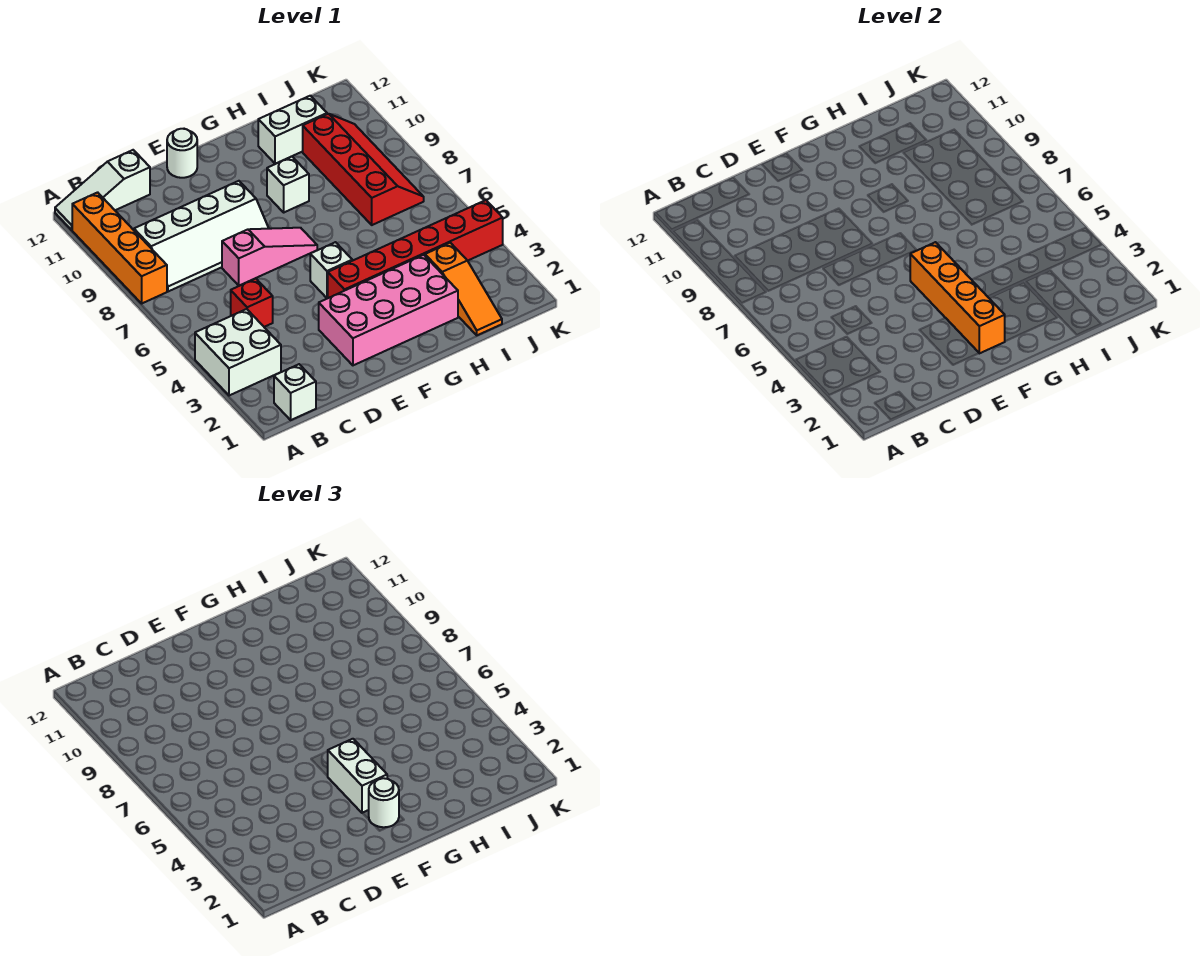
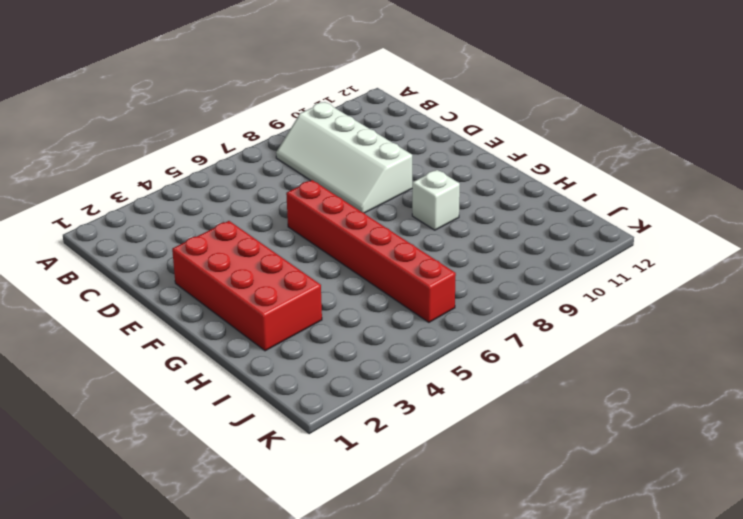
red brick E2:H3 level 1 -> pink brick E2:H3 level 1
red brick E6:J6 level 1 -> red brick F4:K4 level 1
none -> white brick A3:B4 level 1
none -> orange brick A8:A11 level 1
none -> white slope A12:C12 level 1 top C

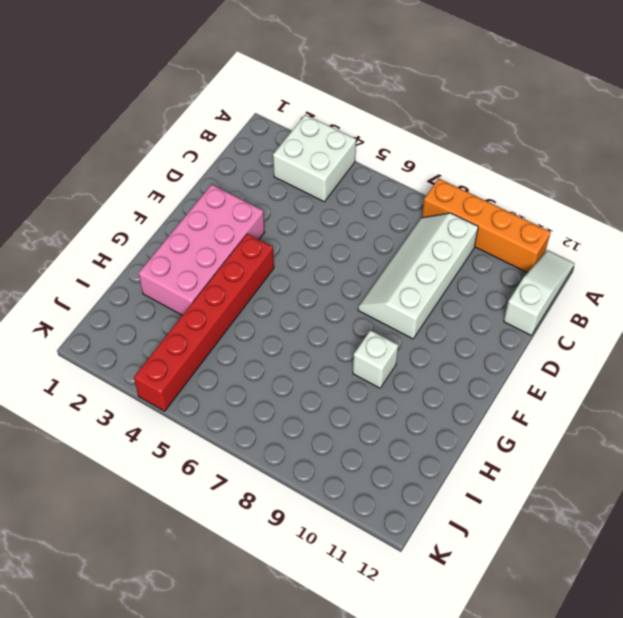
none -> white brick B1 level 1
none -> red brick C5 level 1
none -> pink slope D7:F7 level 1 top D

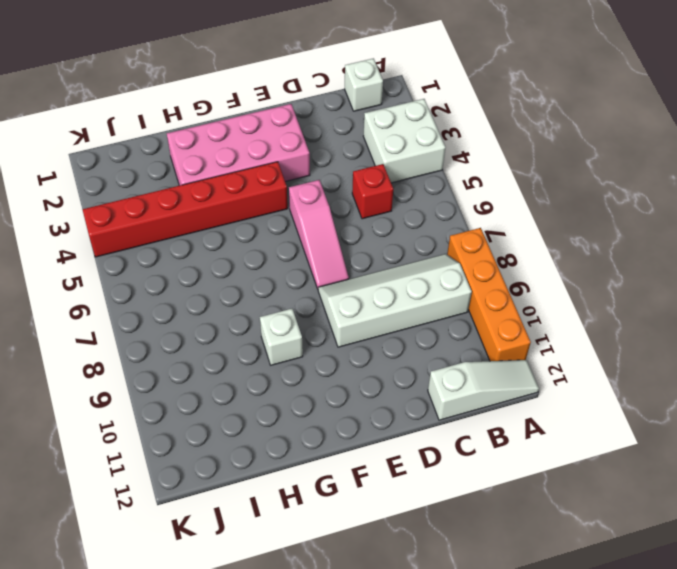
pink slope E5:E7 level 1 top 5 -> pink slope D7:F7 level 1 top D
none -> white round brick E12 level 1
none -> white brick F5 level 1
none -> white brick H11:I11 level 1

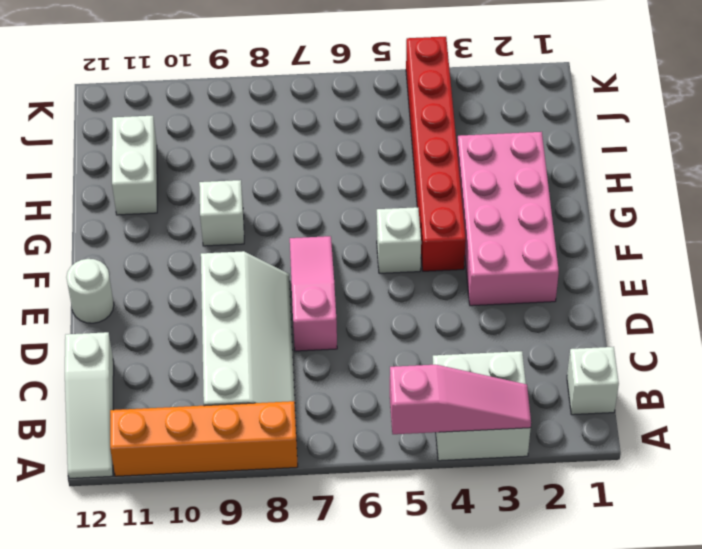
pink slope A3:A5 level 2 top 5 -> none
none -> red brick C5 level 1
none -> orange slope I1:I3 level 1 top 3
none -> red slope I7:J10 level 1 top I

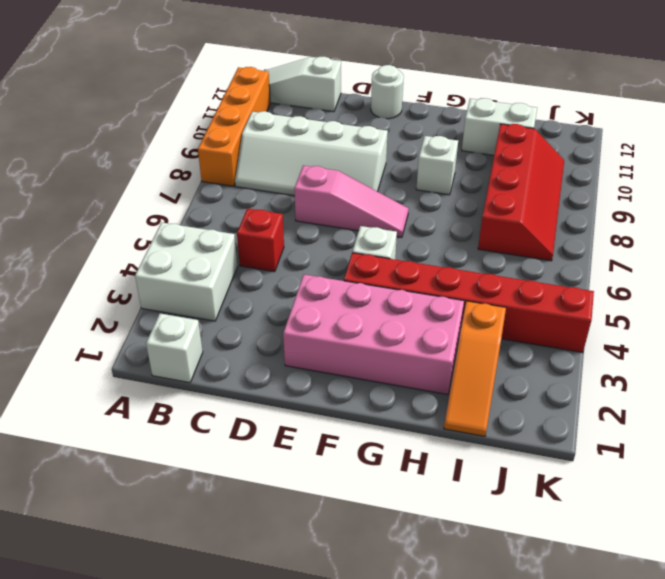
none -> orange brick F2:F5 level 2
none -> white round brick F2 level 3
none -> white brick F3:F4 level 3

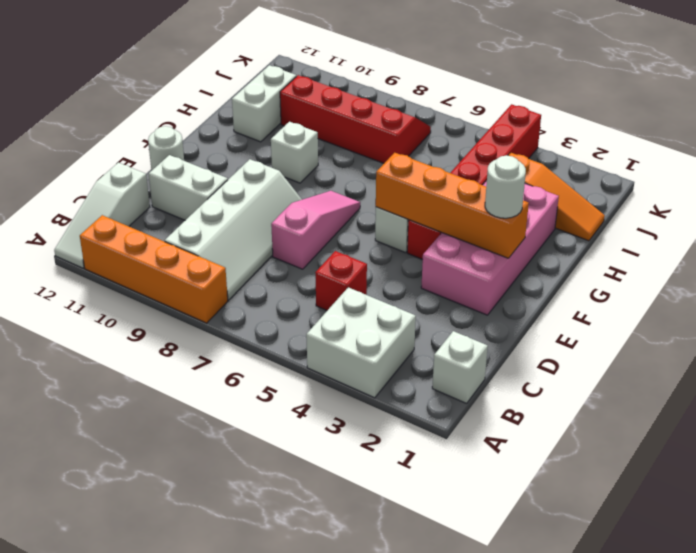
white brick D10:D11 level 1 -> white brick F3:F4 level 3

